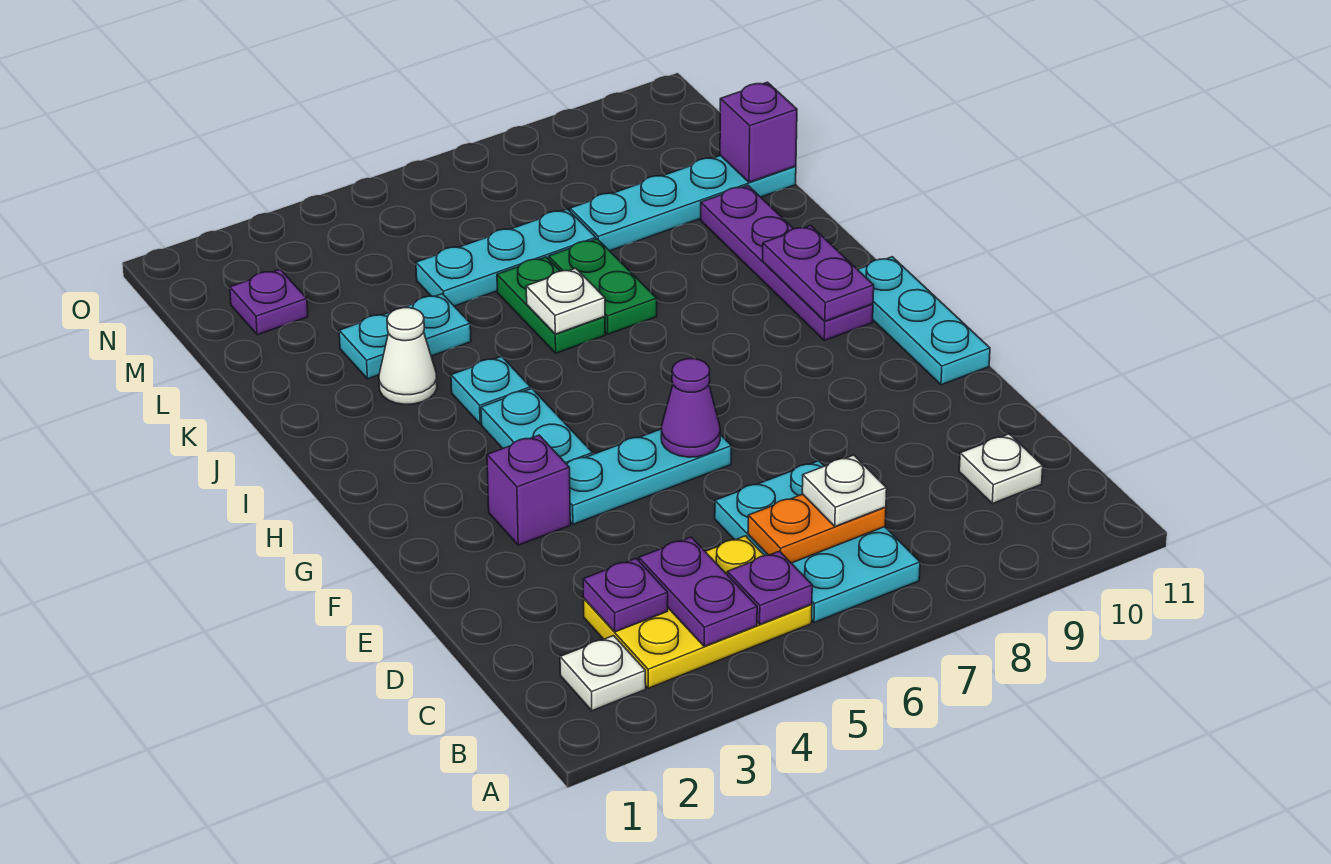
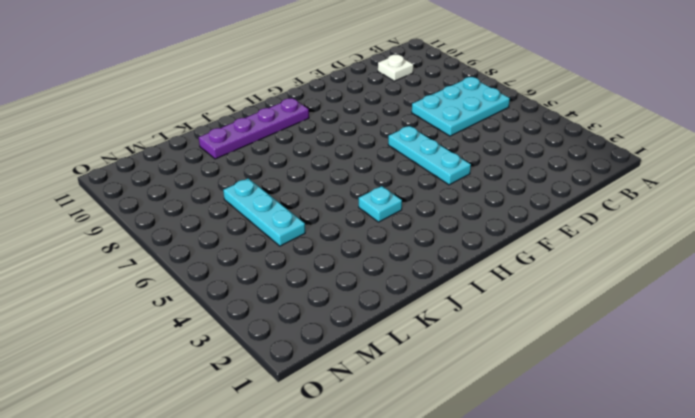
none -> white plate B2 level 1
none -> yellow plate B3:C5 level 1
none -> purple brick F3 level 1

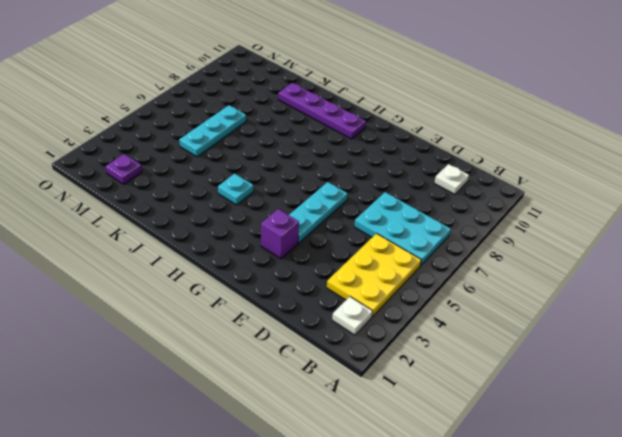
none -> cyan plate F11:H11 level 1
none -> cyan plate G4:H4 level 1
none -> white cone J3 level 1

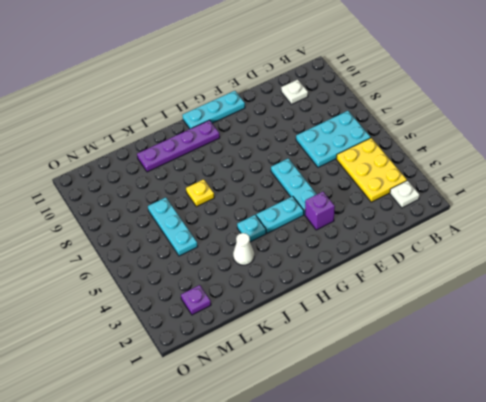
yellow plate J7 level 1 -> green plate J7:K7 level 1
none -> green plate J6:K6 level 1
none -> cyan plate K3:K4 level 1
none -> cyan plate L8:L11 level 1

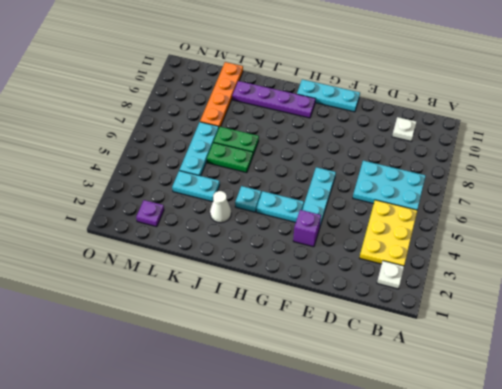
cyan plate K4:L4 level 1 -> cyan plate K3:K4 level 1
orange plate L8:L11 level 1 -> cyan plate L8:L11 level 1
none -> purple plate B4:C4 level 2
none -> purple plate B5 level 2
none -> purple plate C3 level 2

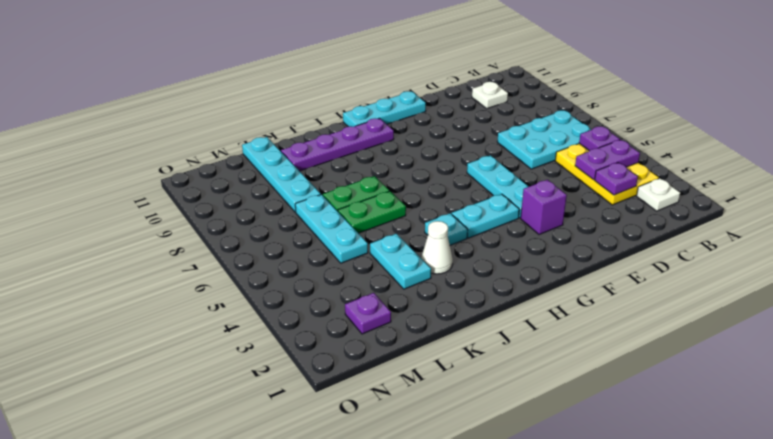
none -> orange plate C6:C7 level 2
none -> purple cone F6 level 2
none -> purple plate H10:I10 level 2

